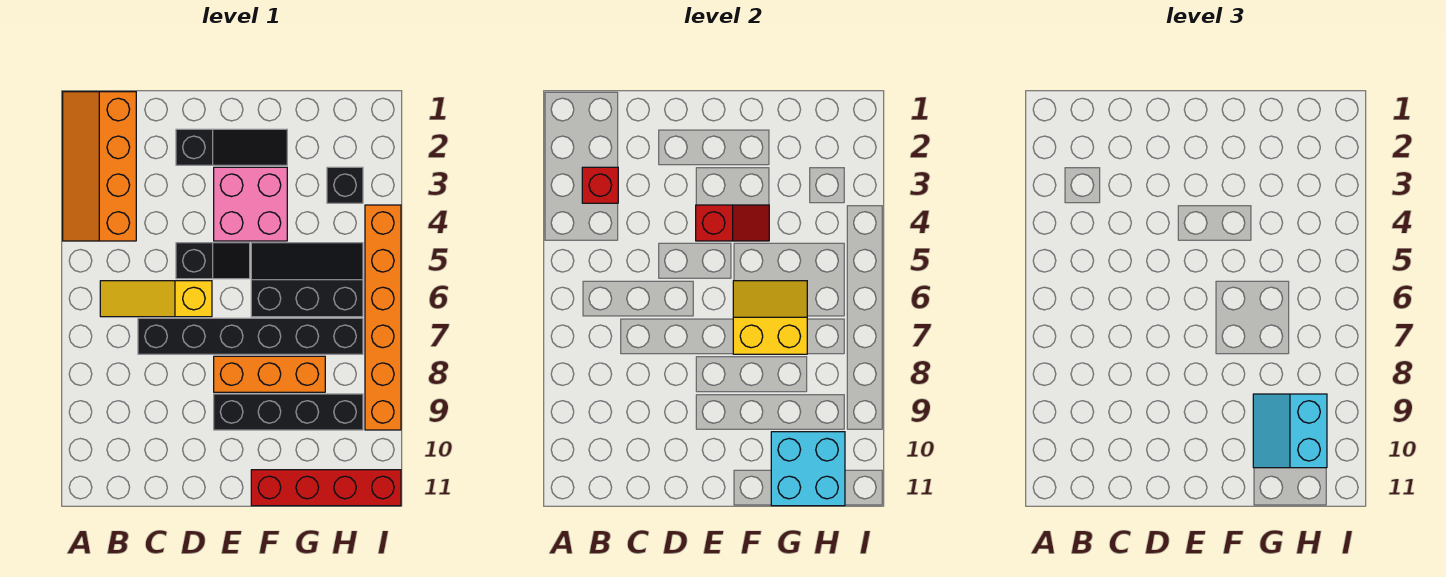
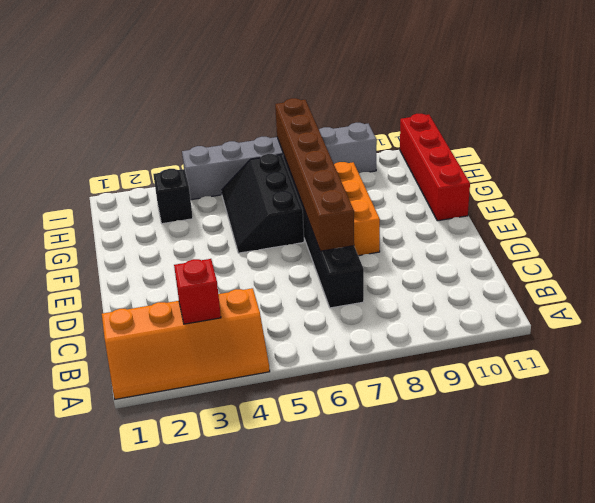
brown brick D7:I7 level 2 -> yellow slope F6:G7 level 2 top 7
grey brick I4:I9 level 1 -> orange brick I4:I9 level 1
none -> yellow slope B6:D6 level 1 top D
none -> black slope D2:F2 level 1 top D
none -> black slope D5:E5 level 1 top D

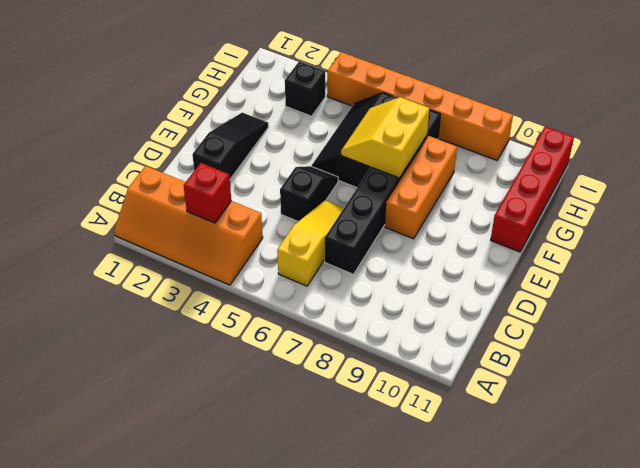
yellow slope B6:D6 level 1 top B -> yellow slope B6:D6 level 1 top D
none -> pink brick E3:F4 level 1
none -> black brick E9:H9 level 1
none -> red slope E4:F4 level 2 top E

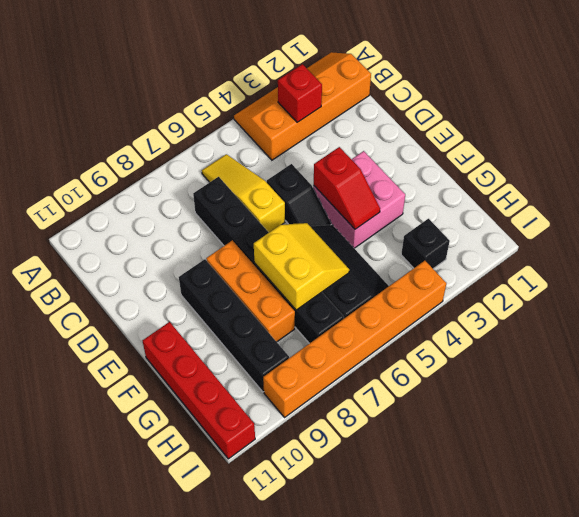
none -> black slope D2:F2 level 1 top D
none -> cyan brick G10:H11 level 2
none -> cyan slope G9:H10 level 3 top H

